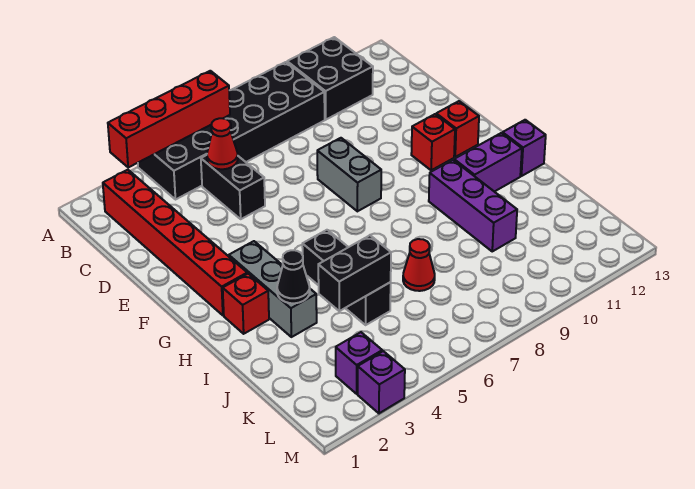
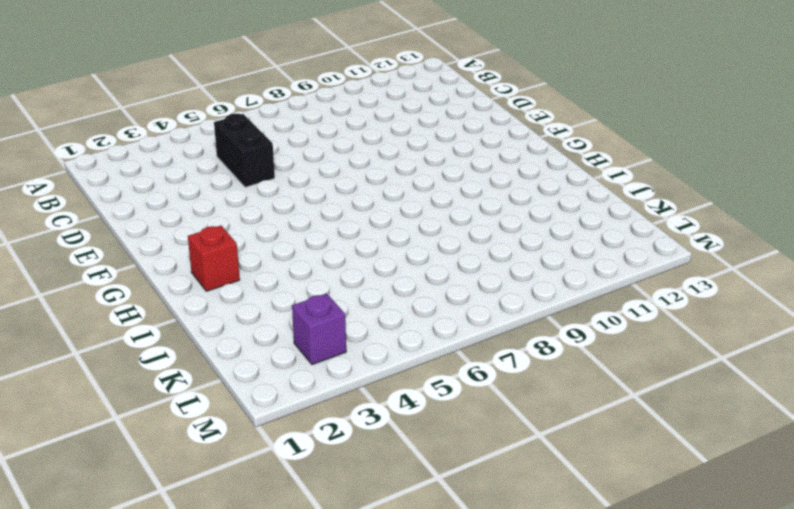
none -> black brick A4:B9 level 1
none -> black brick A10:B11 level 1
none -> red brick B2:G2 level 1

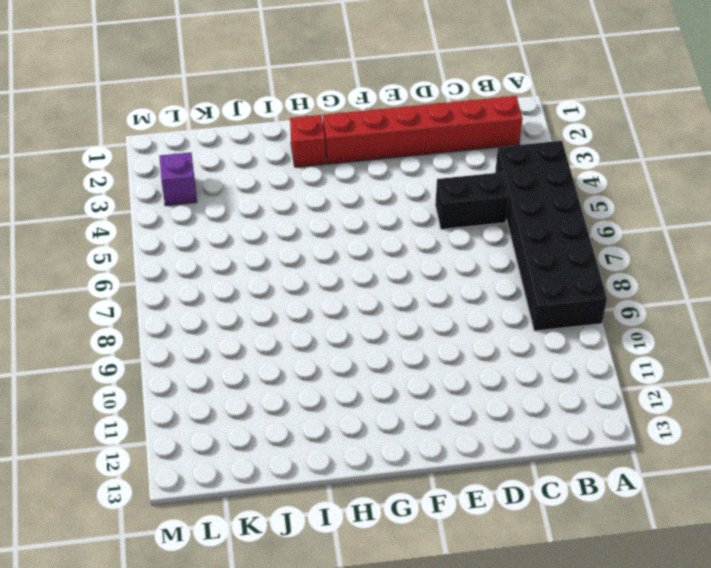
none -> black brick A10:B11 level 1
none -> grey brick E8:F8 level 1
none -> red brick F11 level 1

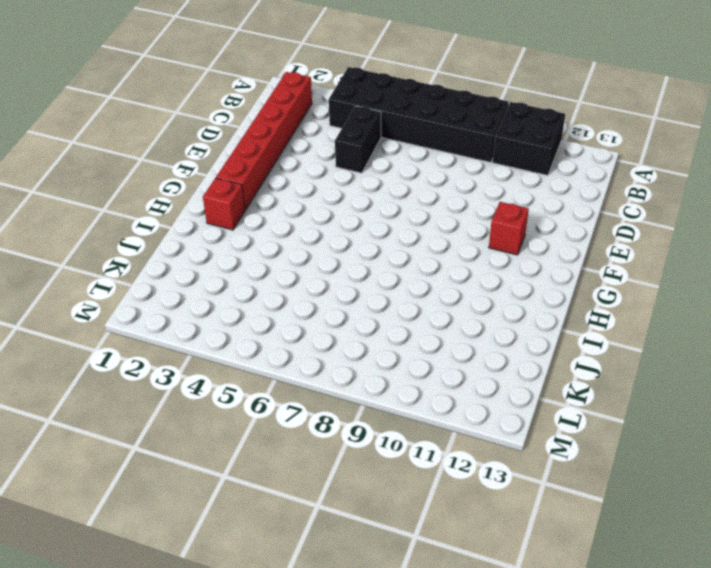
none -> grey brick E8:F8 level 1
none -> red brick F12 level 1
none -> grey brick G3:I3 level 1

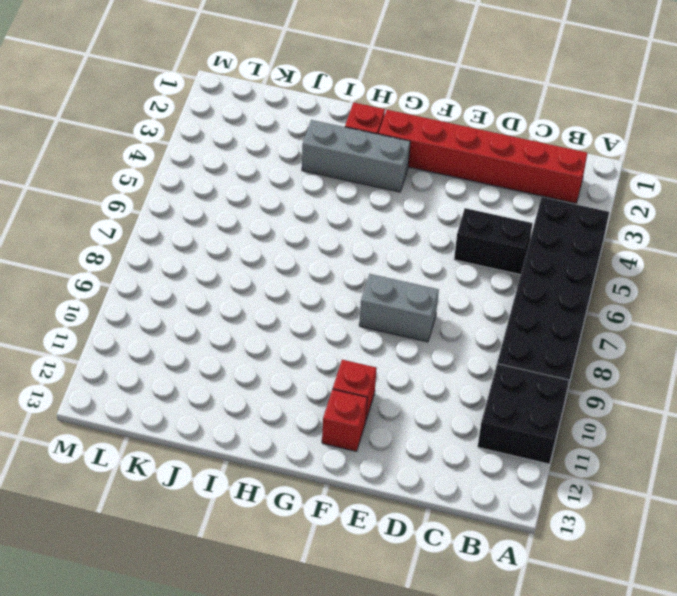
none -> black brick H5:J5 level 1
none -> purple brick H10:J10 level 1
none -> purple brick H11:H12 level 1

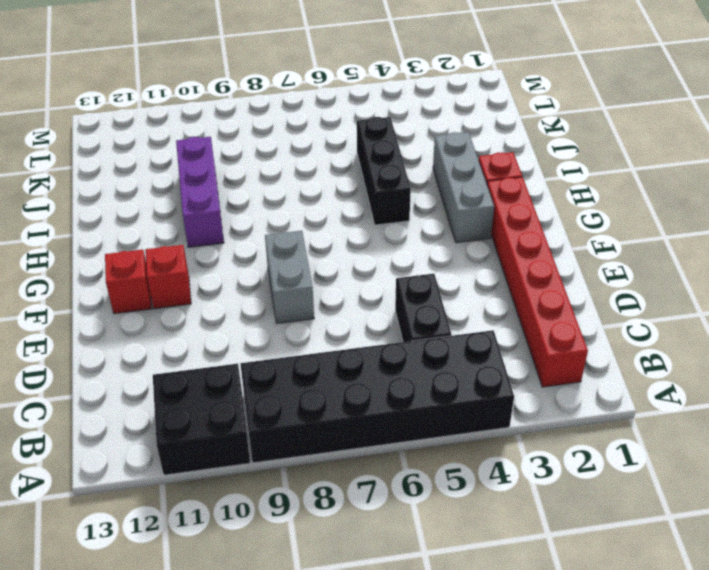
none -> purple brick H11:H12 level 1
none -> purple brick H13 level 1
none -> red cone J7 level 1

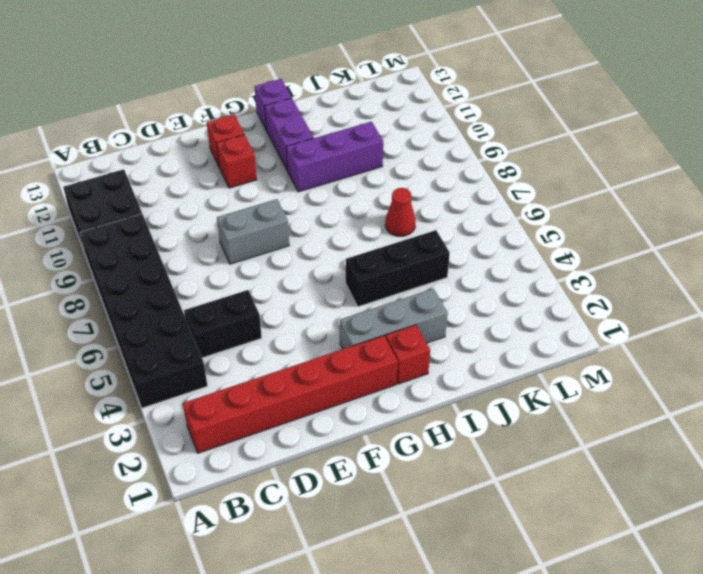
none -> purple brick L3 level 1
none -> purple brick M3 level 1
none -> red brick A3:A6 level 2

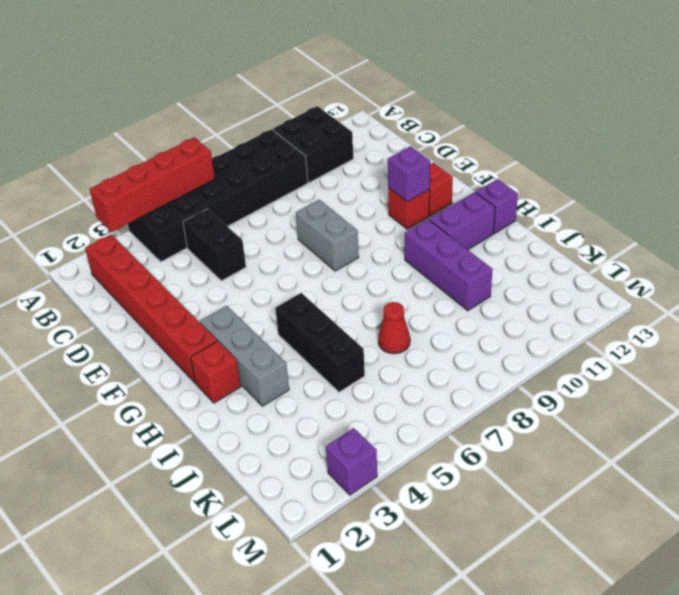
purple brick F11 level 2 -> purple brick L3 level 1
none -> red cone C5 level 2
none -> black cone I3 level 2
none -> black brick J4:J5 level 2

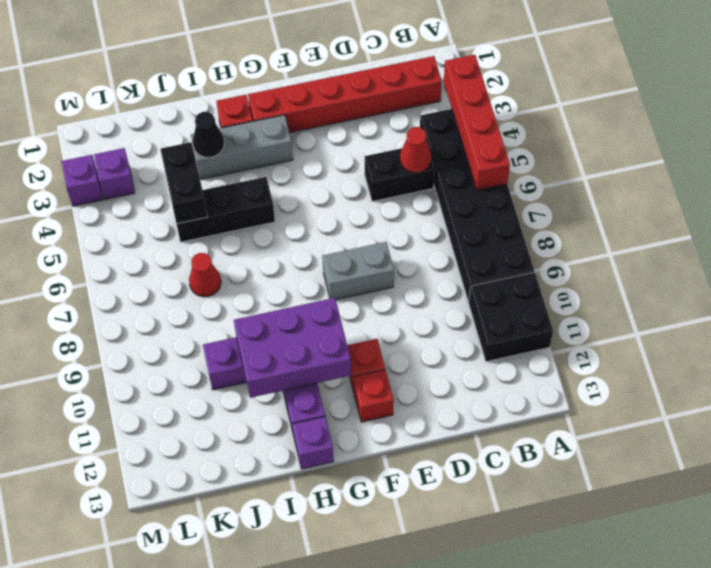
purple brick G10:I11 level 2 -> none

